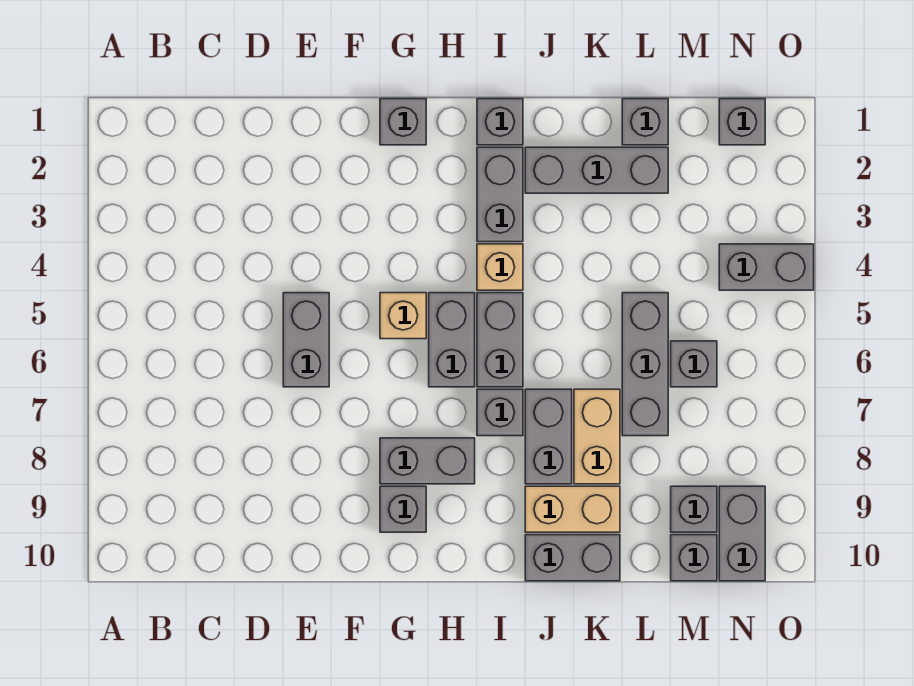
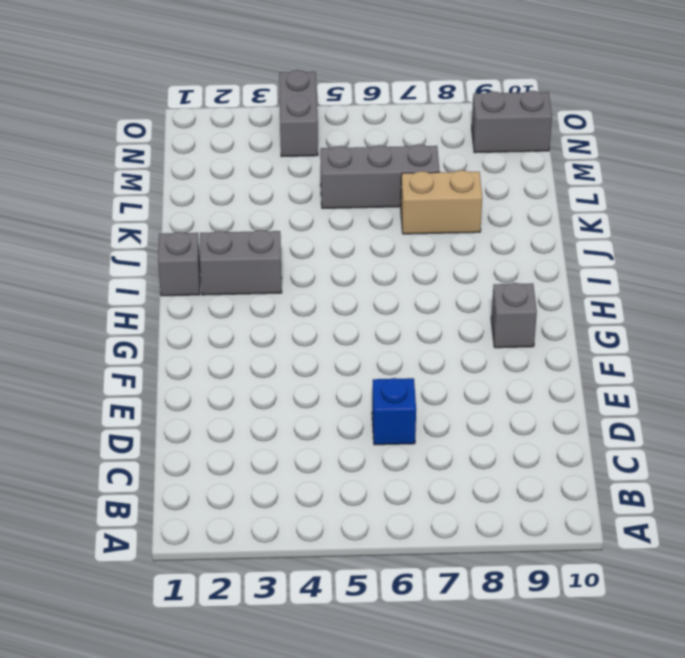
blue brick D6 level 1 -> none
none -> grey brick E5:E6 level 1
none -> grey brick G1 level 1
none -> tan brick G5 level 1

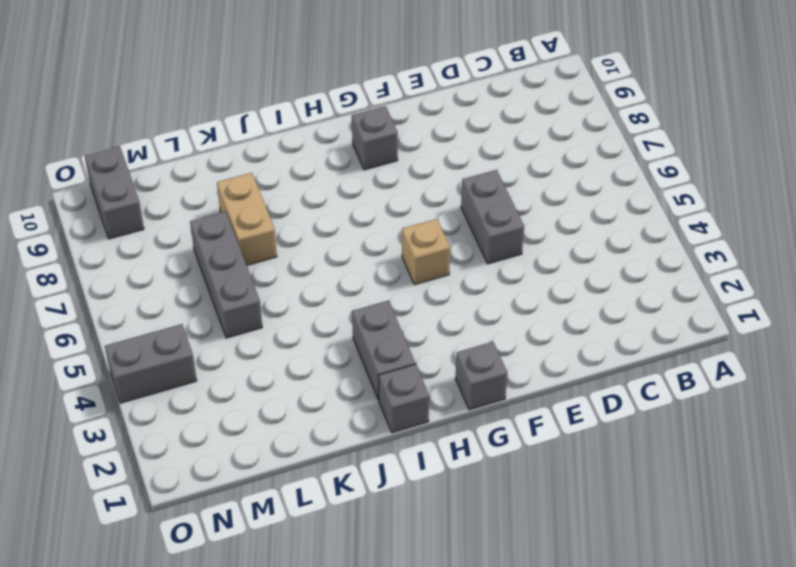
none -> grey brick G8:H8 level 1
none -> grey brick H5:H6 level 1
none -> tan brick I4 level 1

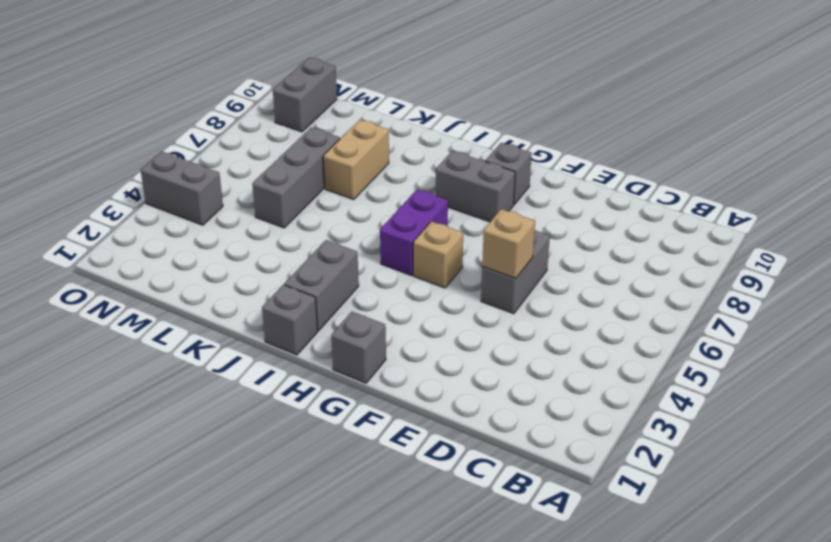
tan brick E5 level 2 -> tan brick I4 level 1
purple brick H5:H6 level 1 -> grey brick H5:H6 level 1
none -> grey brick I5:I6 level 1
none -> grey brick I7 level 1
none -> grey brick J2:L2 level 1

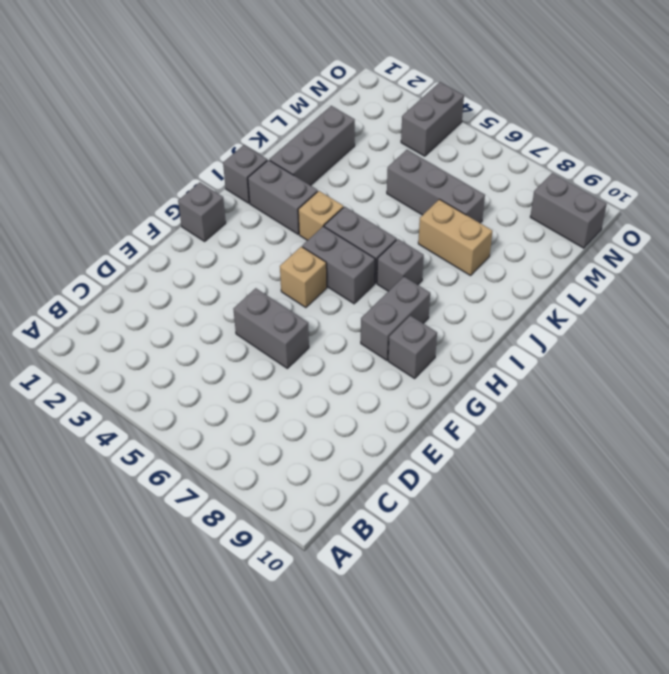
none -> grey brick J7:J8 level 1
none -> tan brick J9:K9 level 1
none -> grey brick J10:K10 level 1

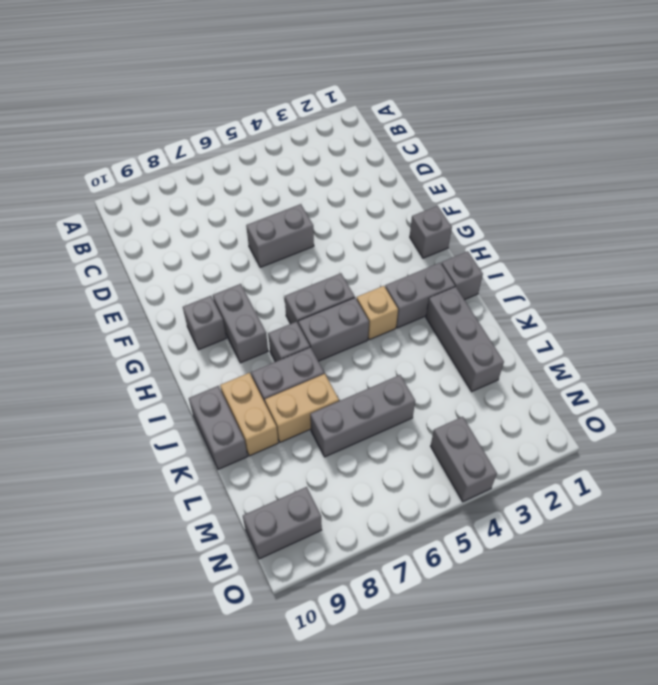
none -> tan brick G5 level 1
none -> grey brick L1 level 1
none -> grey brick M6 level 1

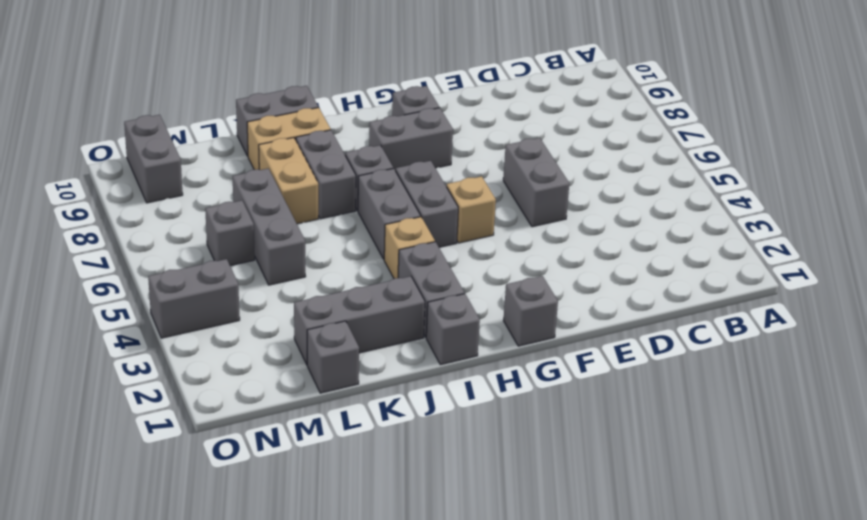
none -> grey brick M9 level 1
none -> grey brick M10 level 1
none -> grey brick N1 level 1

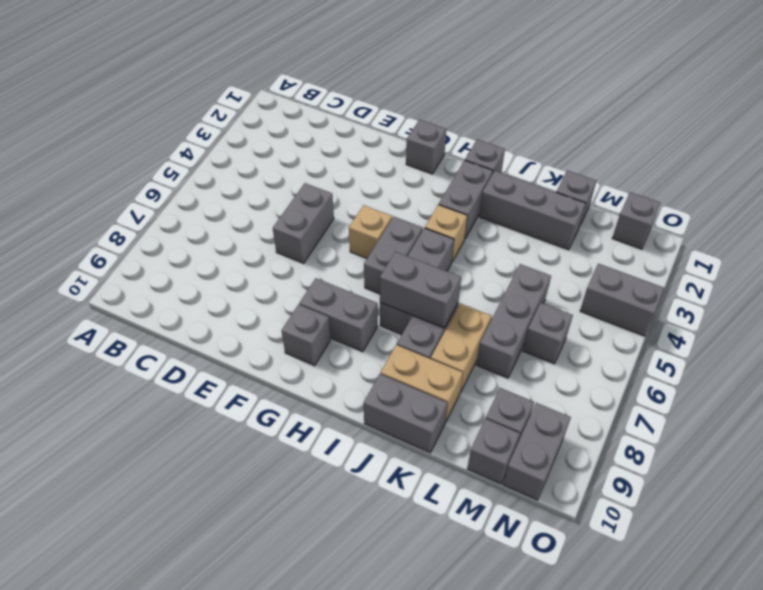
grey brick I7:J7 level 2 -> none

